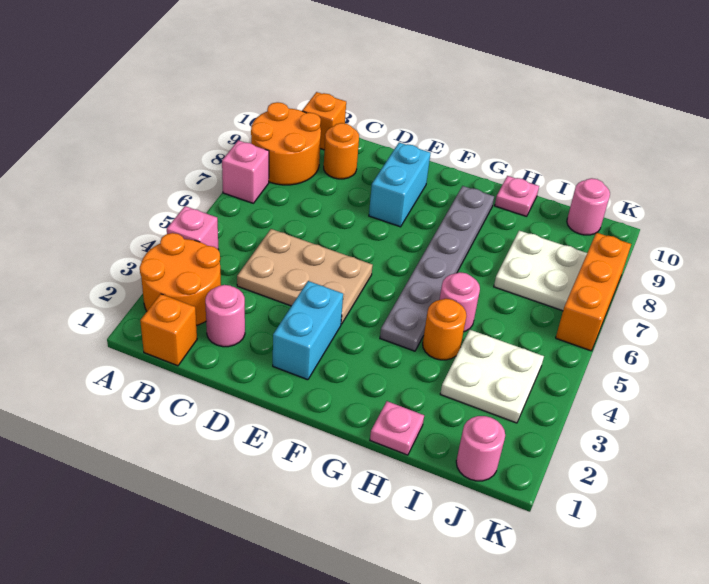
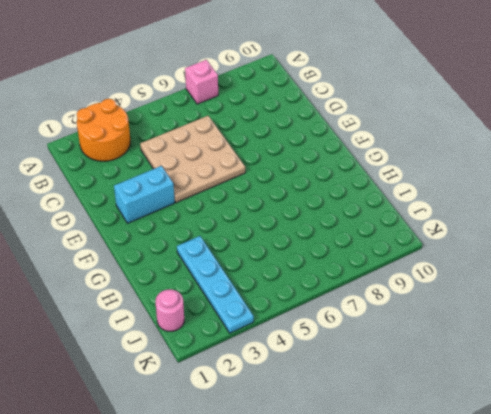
tan plate C4:E6 level 1 -> tan plate C4:E5 level 1
cyan plate H3:K3 level 1 -> white plate I3:J4 level 1
none -> pink brick A4 level 1
none -> orange round brick A8:B9 level 1
none -> orange brick B1 level 1

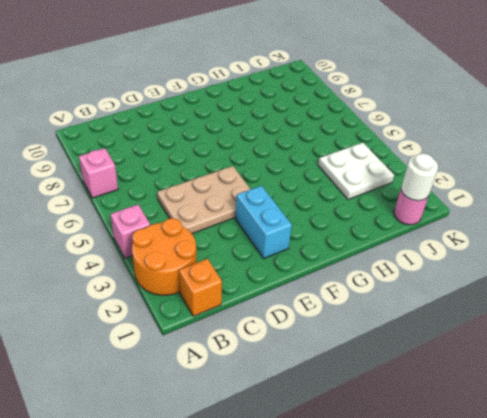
white round brick J1 level 2 -> none
none -> orange round brick A8:B9 level 1
none -> orange brick B10 level 1
none -> pink round brick C2 level 1

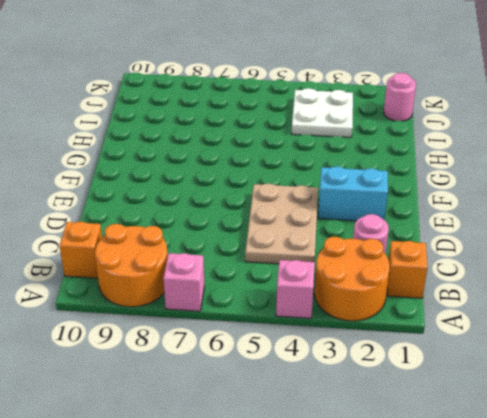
none -> orange round brick C9 level 1
none -> cyan brick E8:E9 level 1
none -> grey plate G4:G9 level 1

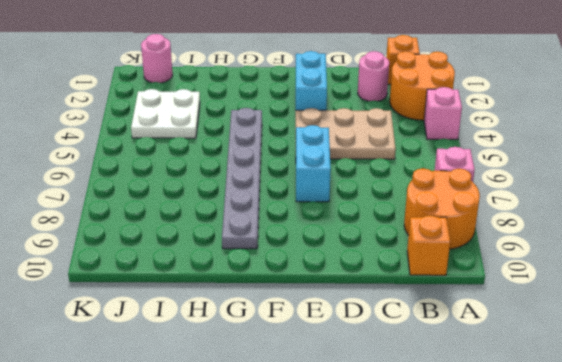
cyan brick E6:E7 level 1 -> cyan brick E8:E9 level 1
none -> orange round brick C9 level 1
none -> pink plate H1 level 1
none -> orange round brick H4 level 1

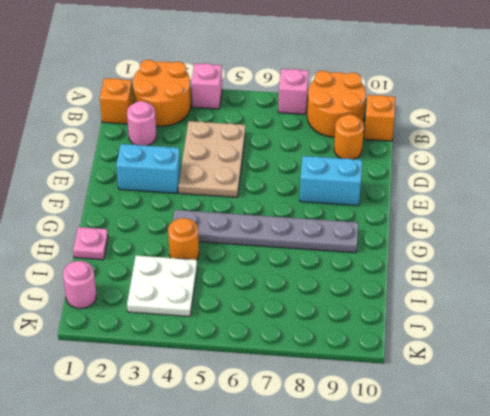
none -> pink round brick H5 level 1
none -> pink plate H10 level 1
none -> white plate I7:J8 level 1

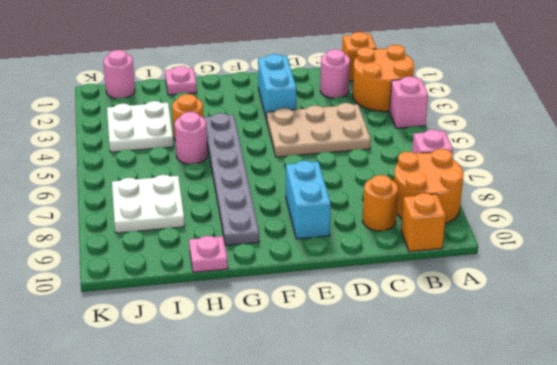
none -> pink round brick J10 level 1
none -> orange brick K6:K8 level 1

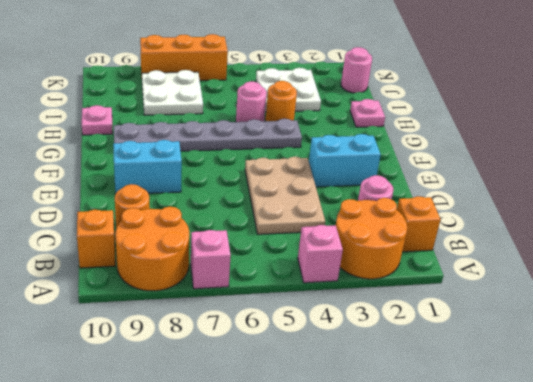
none -> pink round brick J10 level 1

